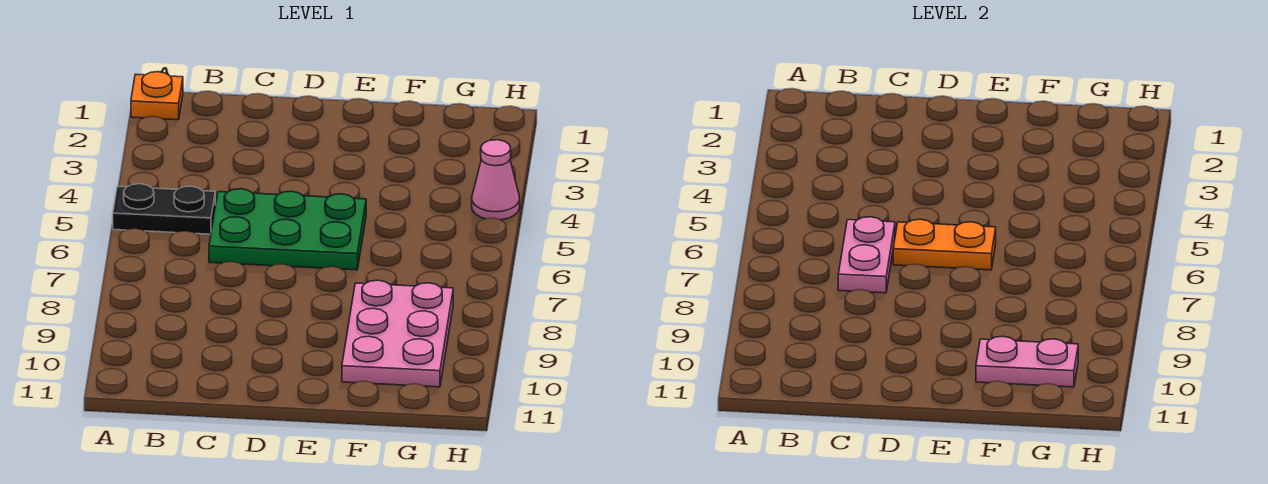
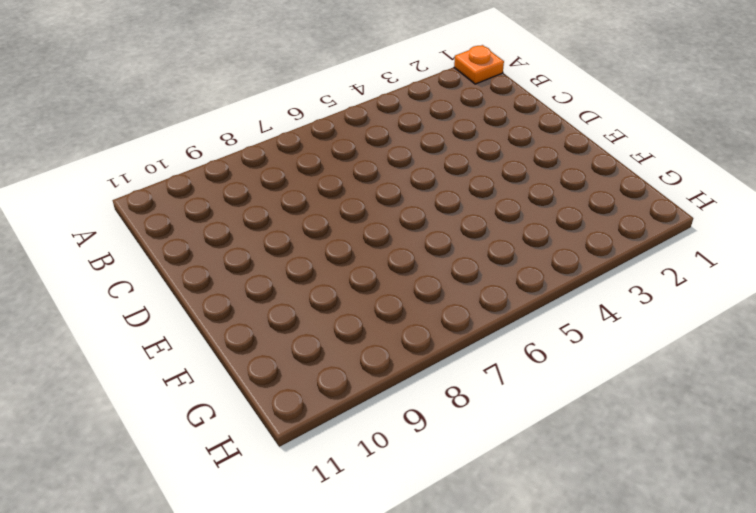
none -> black plate A5:B5 level 1
none -> green plate C5:E6 level 1

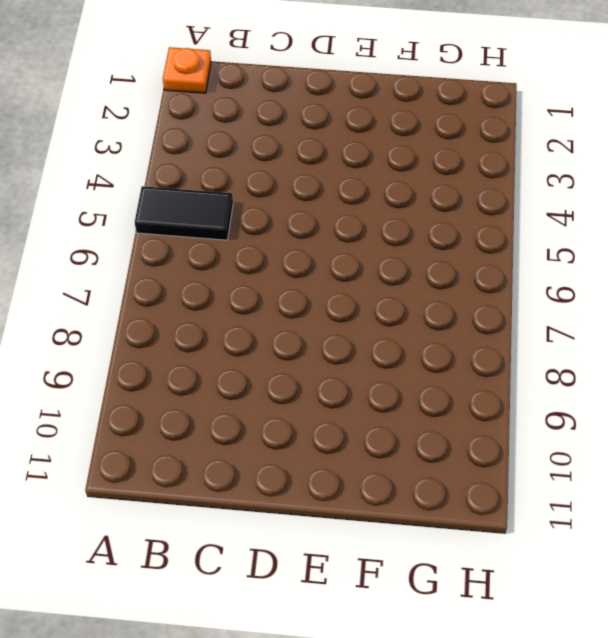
black tile A5:B5 level 1 -> black plate A5:B5 level 1
none -> green plate C5:E6 level 1
none -> pink plate F8:G10 level 1

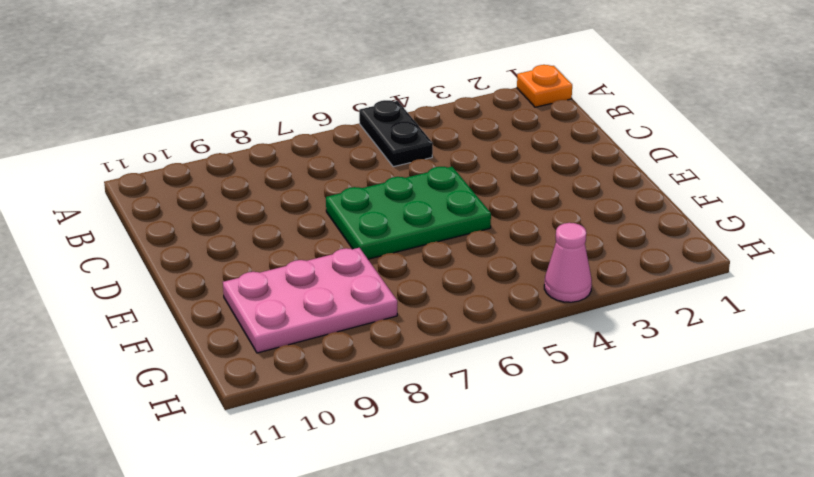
green plate D5:E7 level 1 -> green plate C5:E6 level 1
none -> pink plate C6:C7 level 2
none -> orange plate D6:E6 level 2

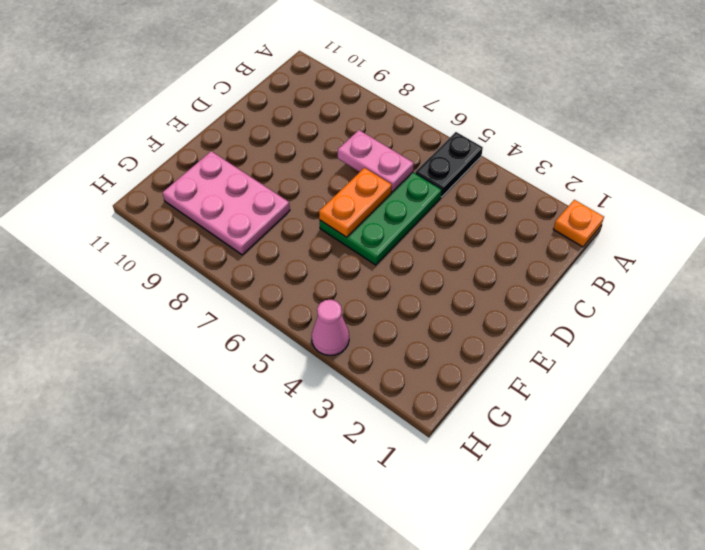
none -> pink plate F10:G10 level 2

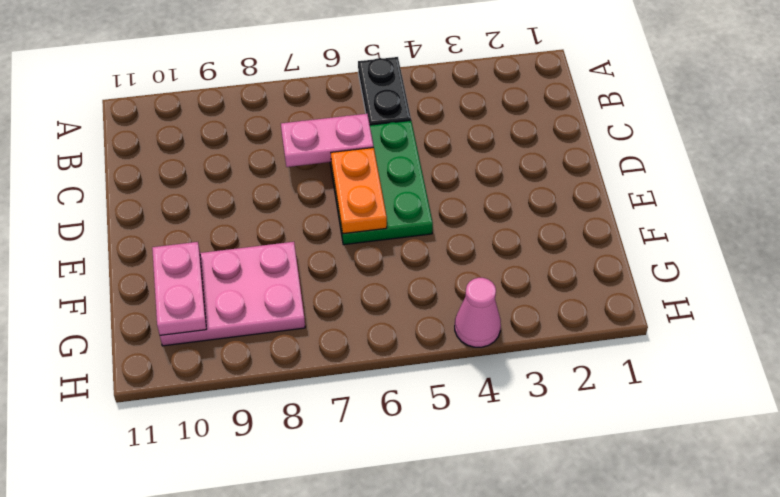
none -> orange plate A1 level 1

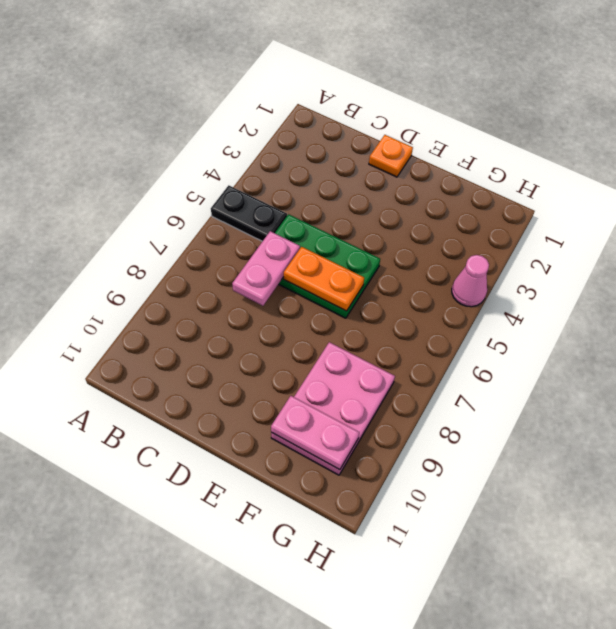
orange plate D1 level 1 -> orange plate A1 level 1

